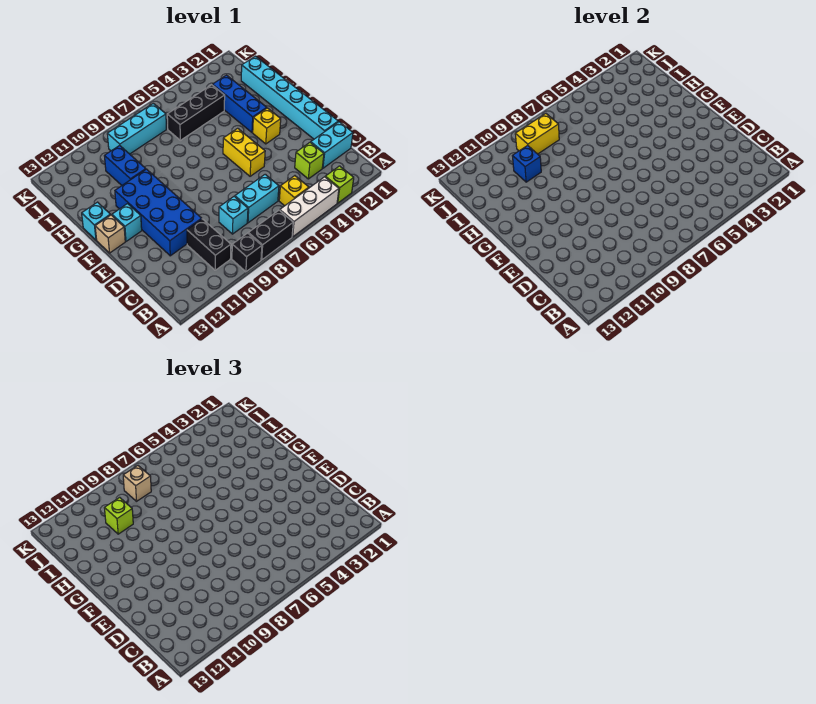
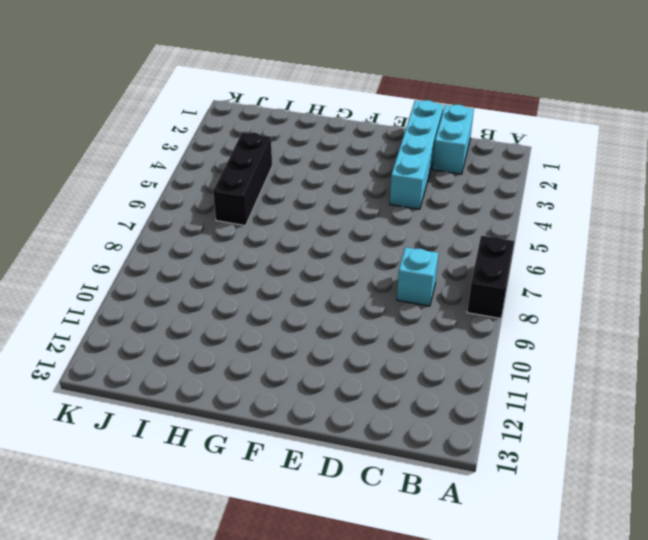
cyan brick D1:D4 level 1 -> cyan brick D1:I1 level 1
none -> lime brick A3 level 1
none -> white brick A4:A6 level 1
none -> black brick A9 level 1

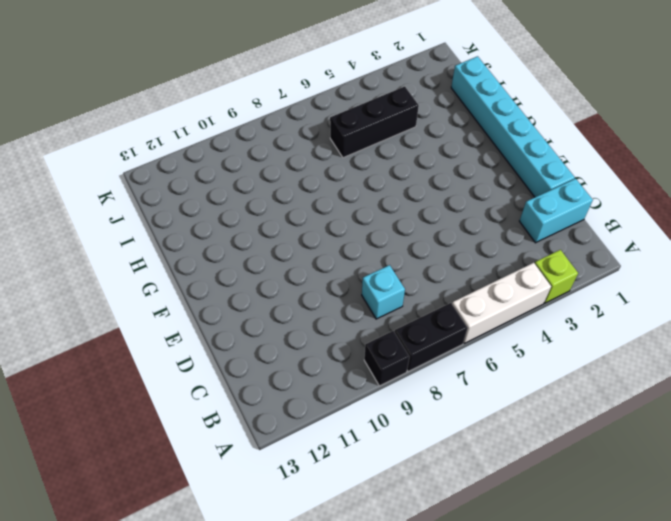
none -> yellow brick B5 level 1
none -> black brick B10:C10 level 1
none -> lime brick C3 level 1

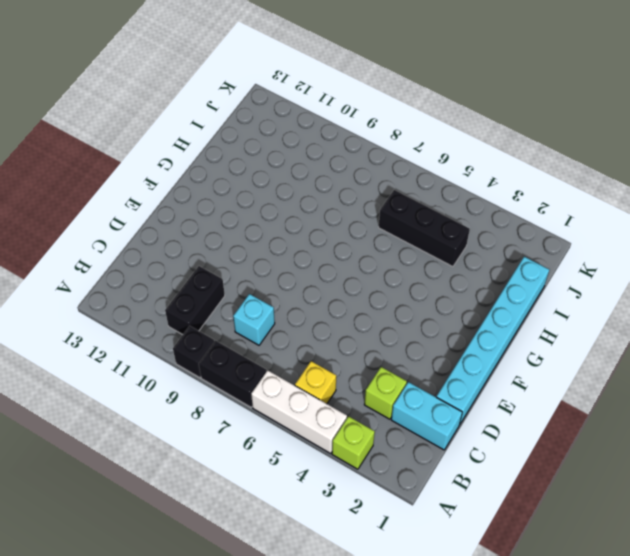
none -> cyan brick C6:C7 level 1
none -> blue brick D10:G11 level 1
none -> yellow brick E5:F5 level 1

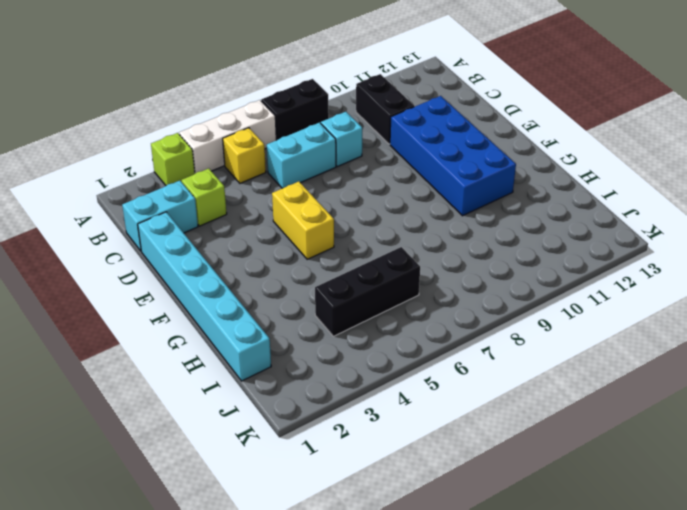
none -> black brick A9 level 1
none -> yellow brick F3 level 1
none -> cyan brick F12 level 1

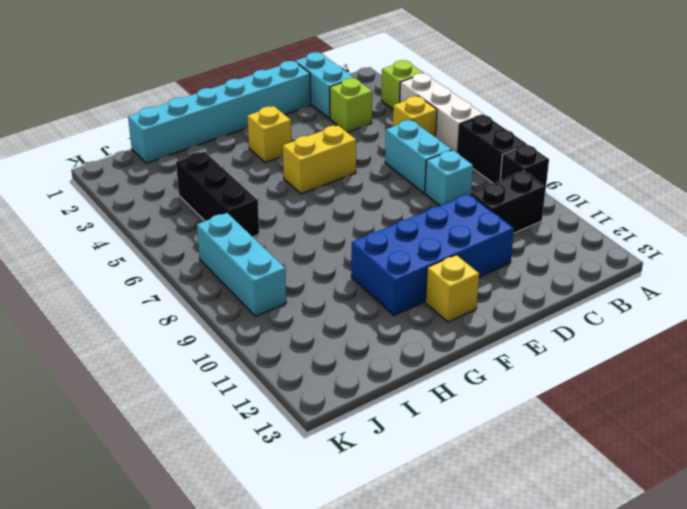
yellow brick F12 level 1 -> cyan brick F12 level 1
none -> tan brick F13 level 1
none -> blue brick G3:I3 level 1
none -> cyan brick G13 level 1

